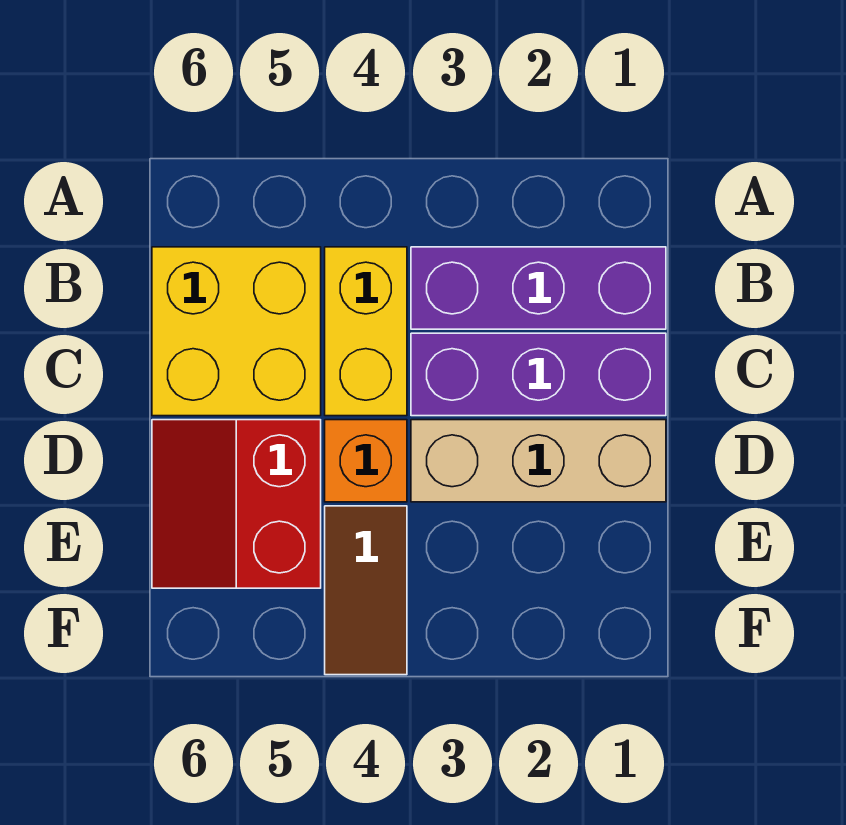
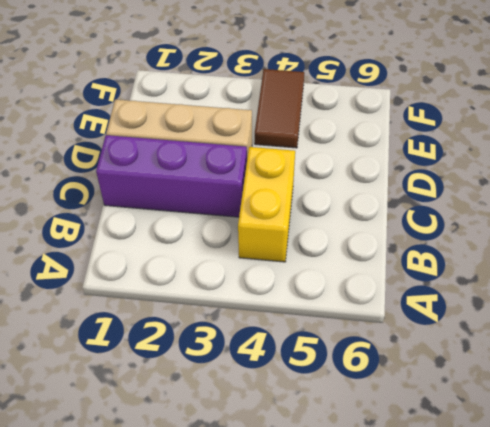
none -> purple brick B1:B3 level 1
none -> yellow brick B5:C6 level 1

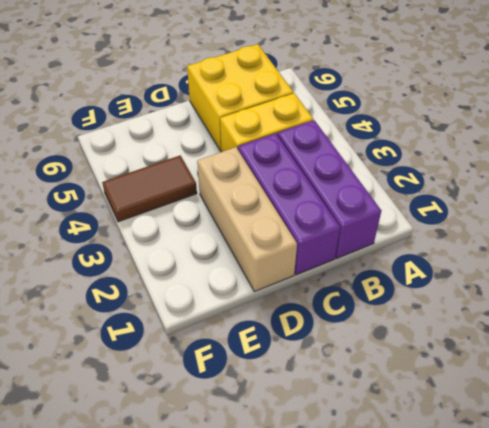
none -> orange brick D4 level 1
none -> red slope D5:E6 level 1 top 5

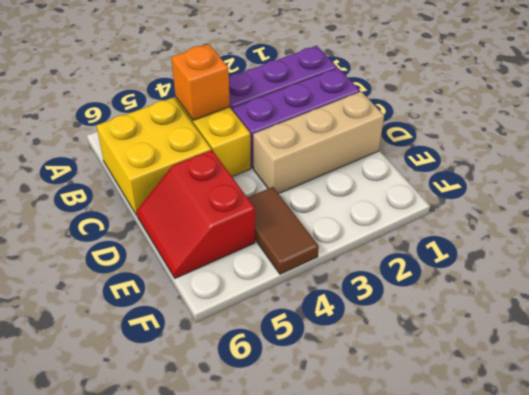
orange brick B4 level 2 -> orange brick D4 level 1

